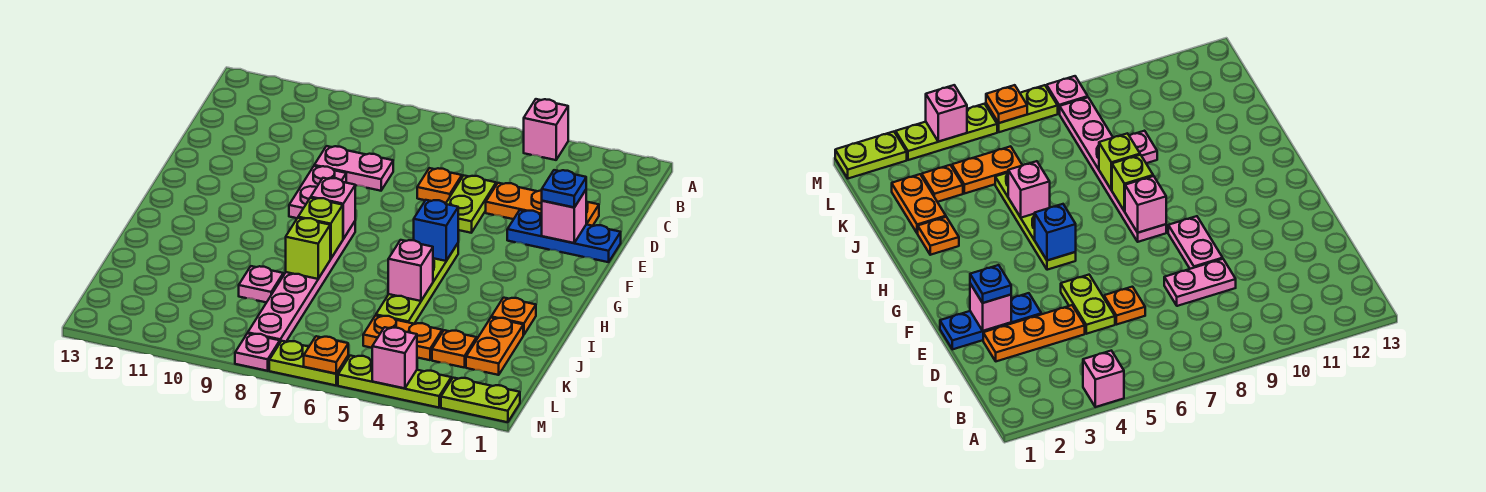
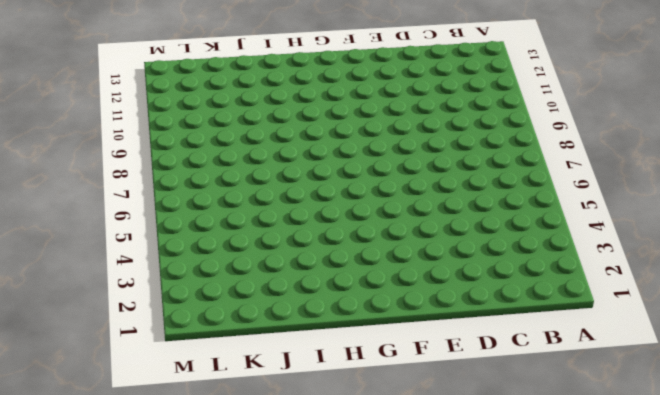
none -> pink brick A4 level 1
none -> orange plate D2:D4 level 1
none -> lime plate D5:E5 level 1

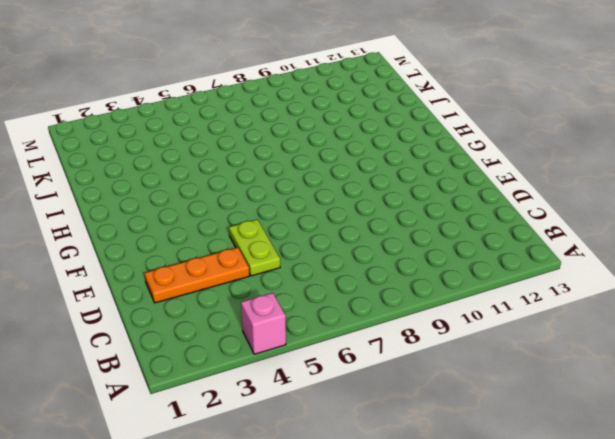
none -> orange plate D6 level 1
none -> pink plate D8:D9 level 1
none -> blue plate E1:E3 level 1

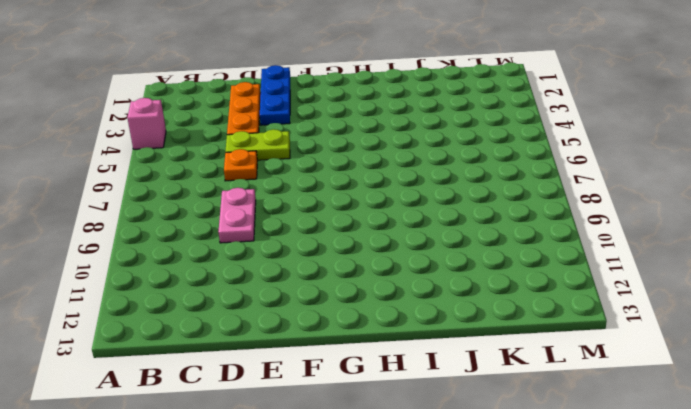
none -> pink plate E9:F9 level 1
none -> lime plate G5:J5 level 1
none -> pink plate G8:L8 level 1

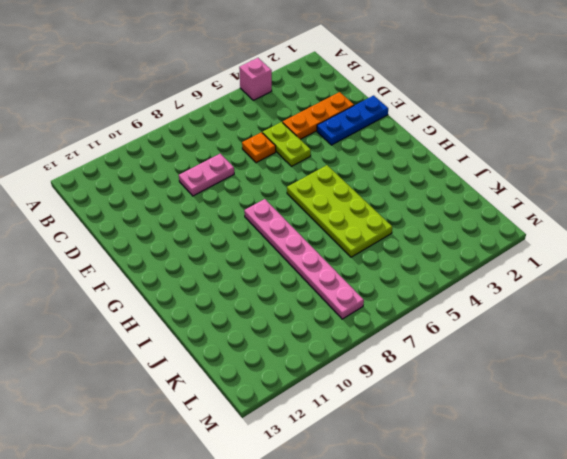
lime plate G5:J6 level 1 -> lime plate G5:J5 level 1
none -> pink plate E9:F9 level 1
none -> orange plate I2 level 1
none -> orange plate J2:K2 level 1

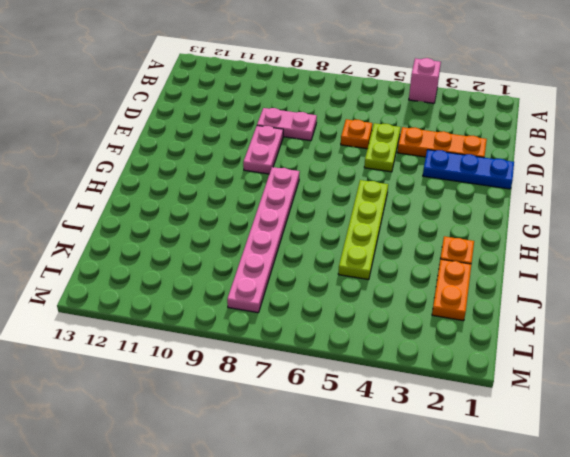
none -> pink plate J9 level 1
none -> orange plate K3 level 1
none -> orange plate K4:K5 level 1

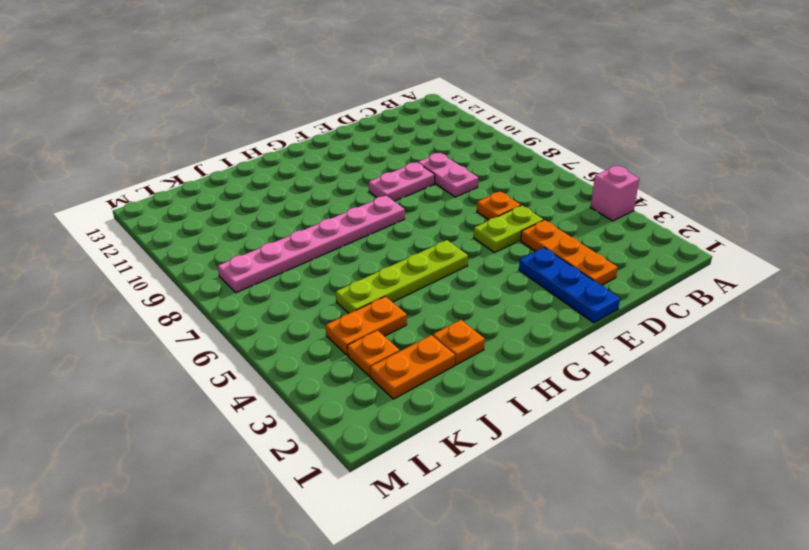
orange plate J4:K4 level 1 -> orange plate K4:K5 level 1
none -> pink plate J9 level 1
none -> lime plate M1:M2 level 1
none -> lime plate M3:M5 level 1

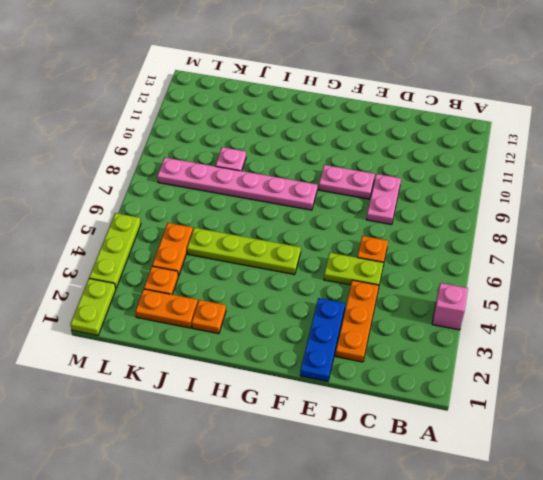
none -> lime plate M6:M7 level 1
none -> pink plate M8 level 1
none -> pink brick E2 level 2

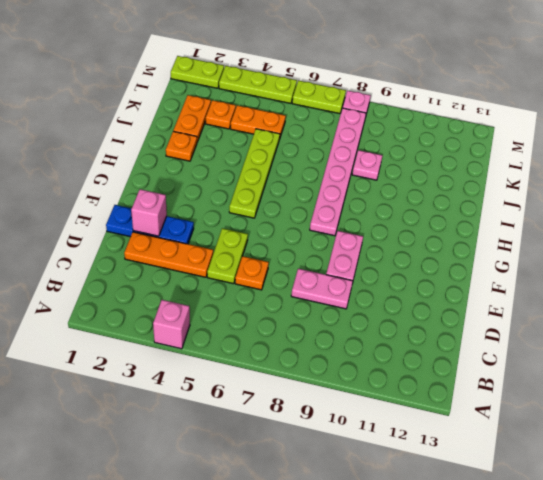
none -> blue brick G5 level 2
none -> pink brick G8 level 2
none -> lime brick H8 level 2

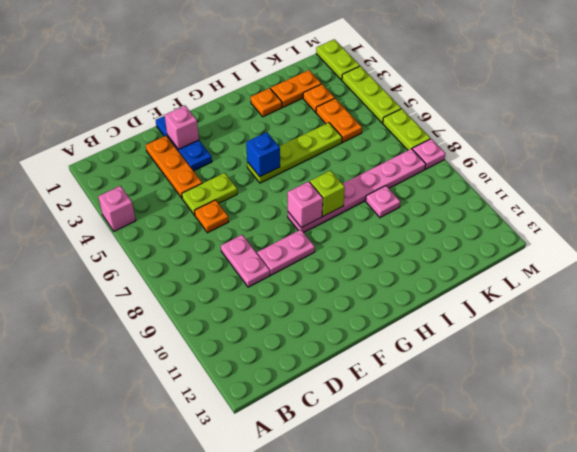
none -> pink brick I5 level 2
none -> lime brick I8 level 2
none -> pink brick M4 level 2

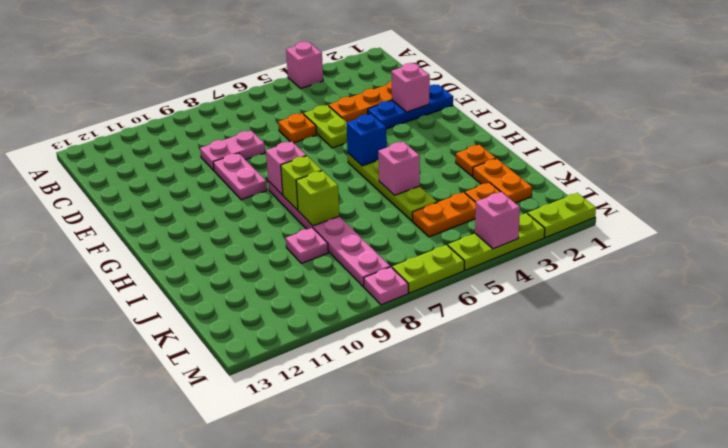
none -> orange plate M6 level 2
none -> blue plate E2 level 3

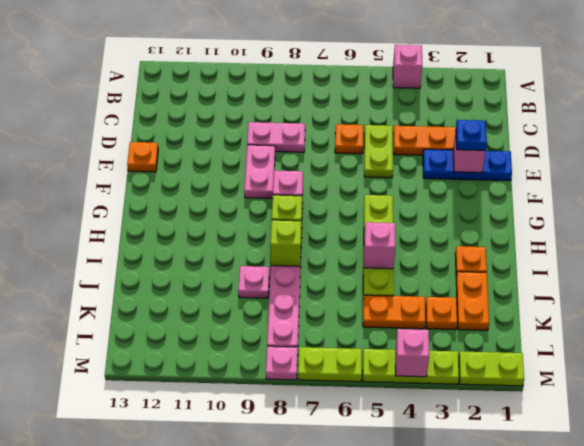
orange plate E13 level 1 -> orange plate M6 level 2
none -> blue brick G5 level 2

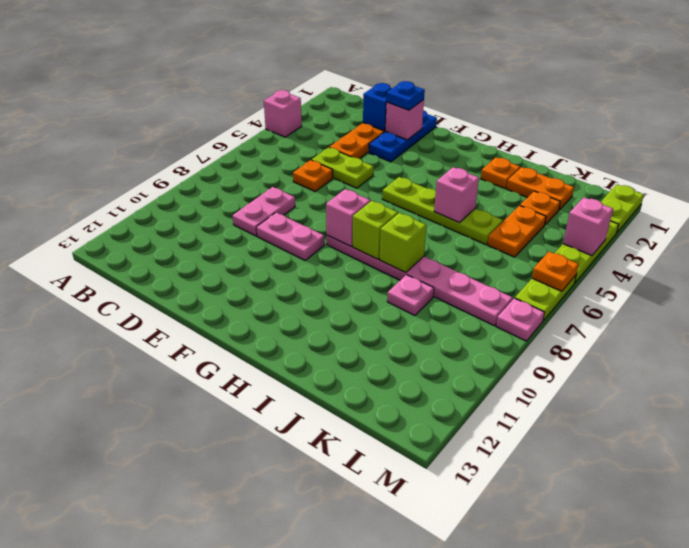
blue brick D2 level 2 -> blue brick G5 level 2

